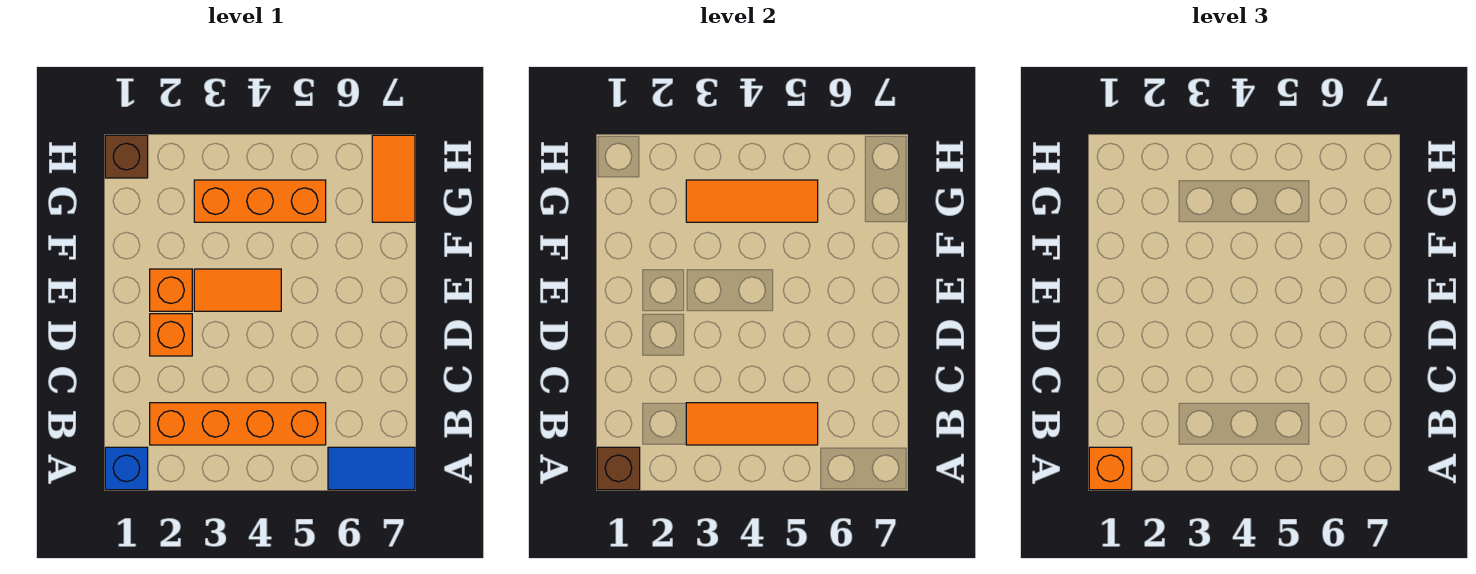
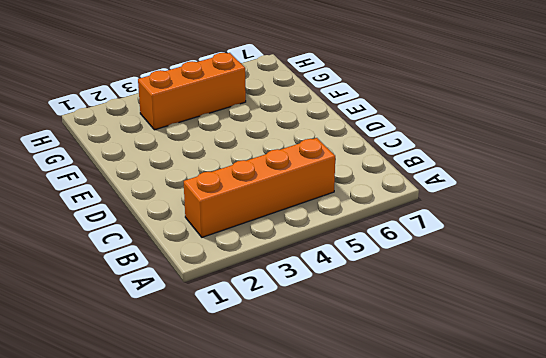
none -> blue brick A1 level 1
none -> blue tile A6:A7 level 1
none -> orange brick D2 level 1

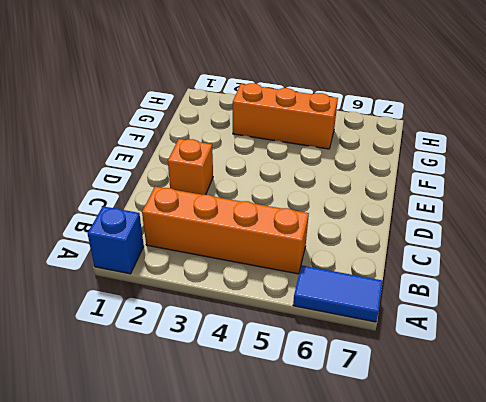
none -> orange brick E2 level 1
none -> orange tile E3:E4 level 1
none -> orange tile G7:H7 level 1

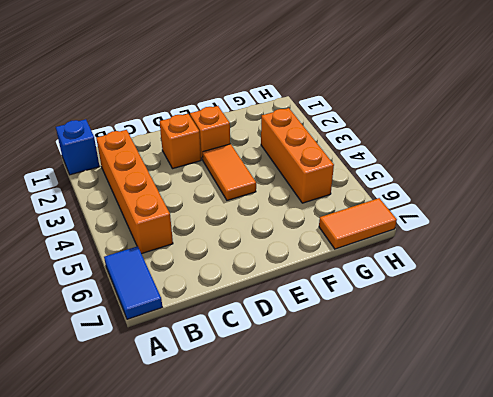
none -> brown brick H1 level 1
none -> brown brick A1 level 2
none -> orange tile B3:B5 level 2

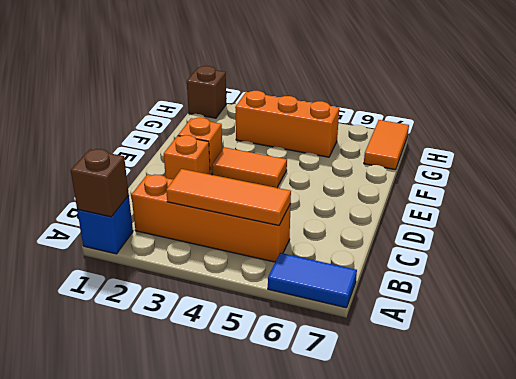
none -> orange tile G3:G5 level 2
none -> orange brick A1 level 3

